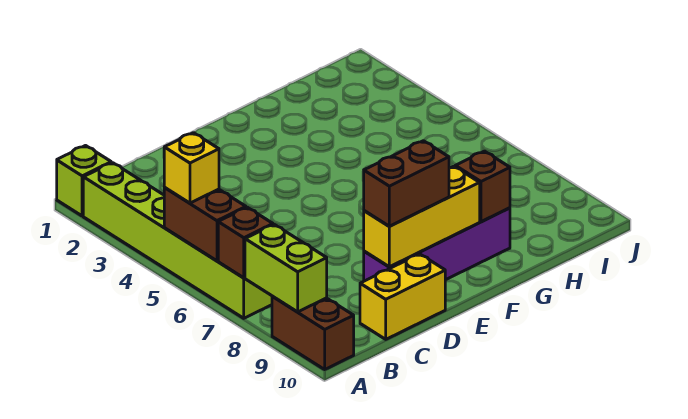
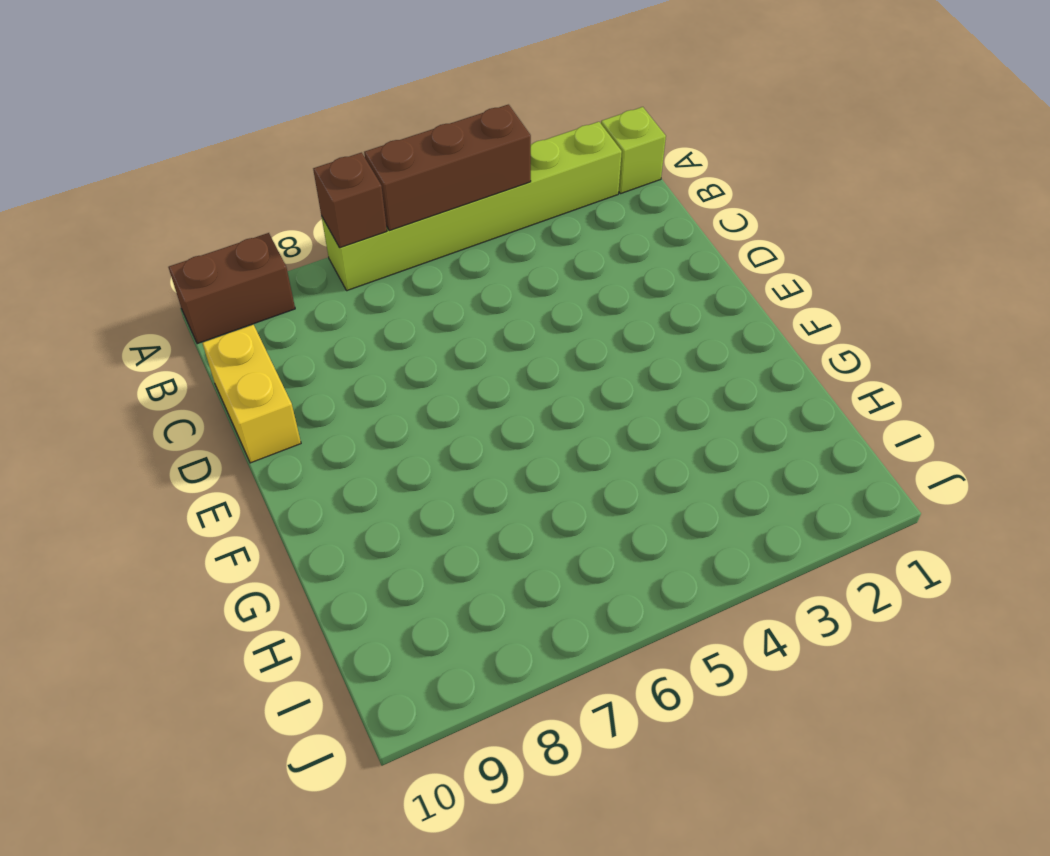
brown brick A4:A6 level 2 -> brown brick A5:A6 level 2
none -> purple brick D9:G9 level 1
none -> lime brick A8:A9 level 2
none -> yellow brick D9:F9 level 2

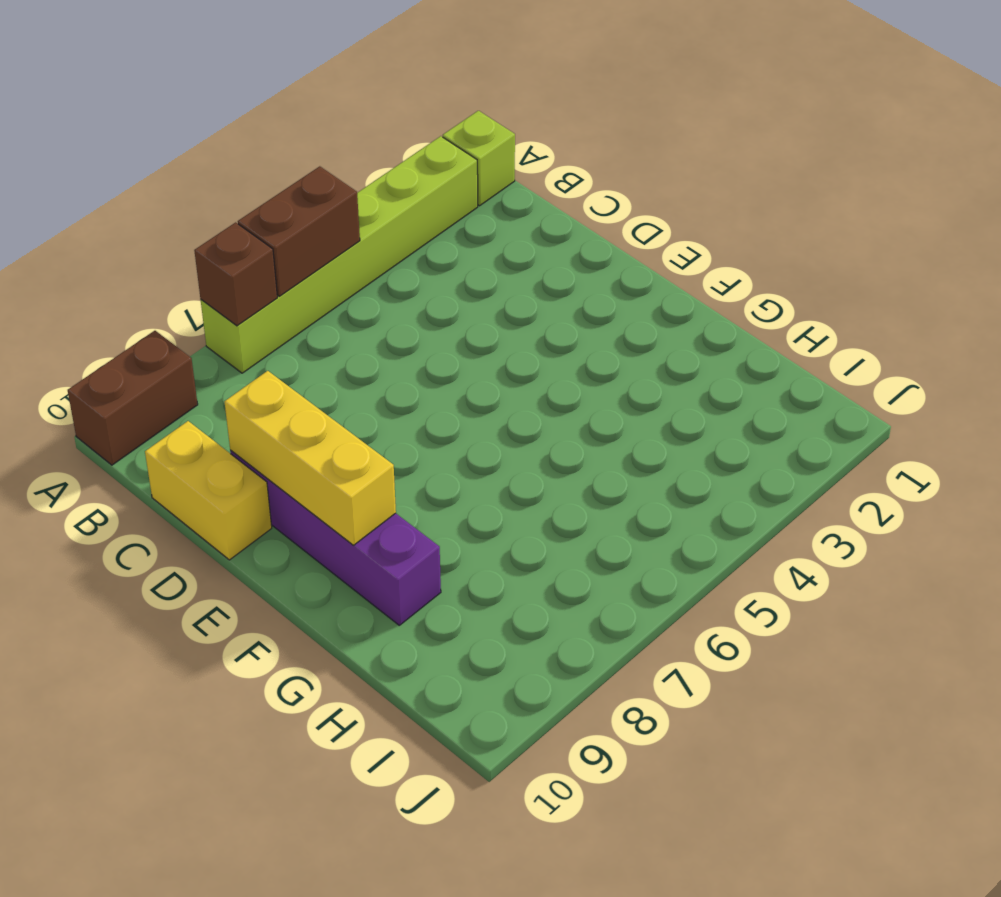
none -> lime brick A8:A9 level 2
none -> brown brick G9 level 2
none -> yellow brick A5 level 3

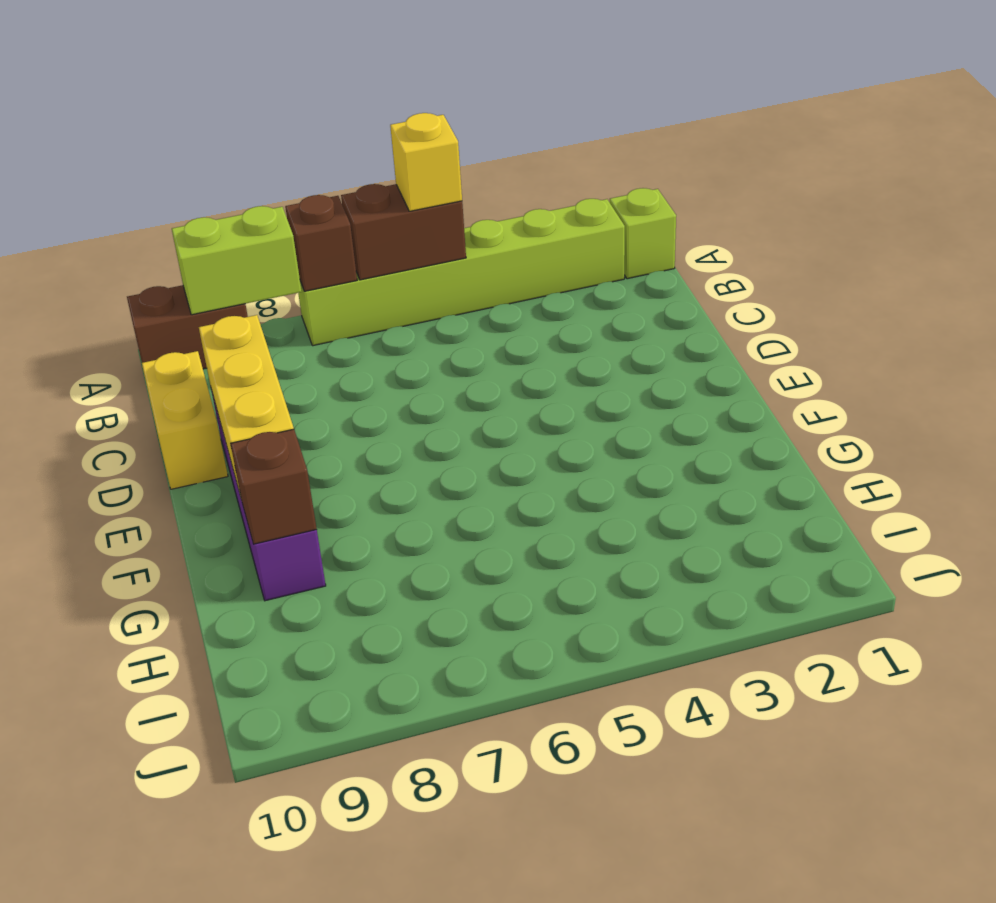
none -> brown brick D9:E9 level 3

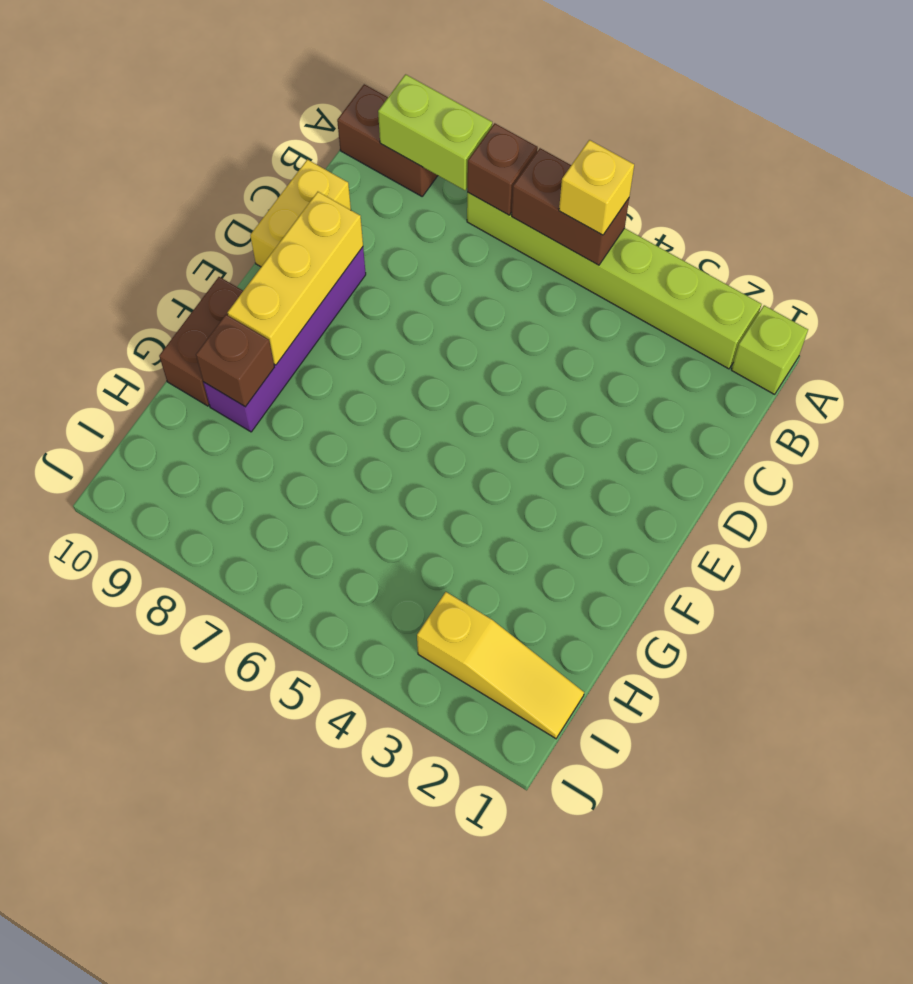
brown brick F10:G10 level 1 -> brown brick D9:E9 level 3
yellow slope I1:I3 level 1 top 3 -> none

